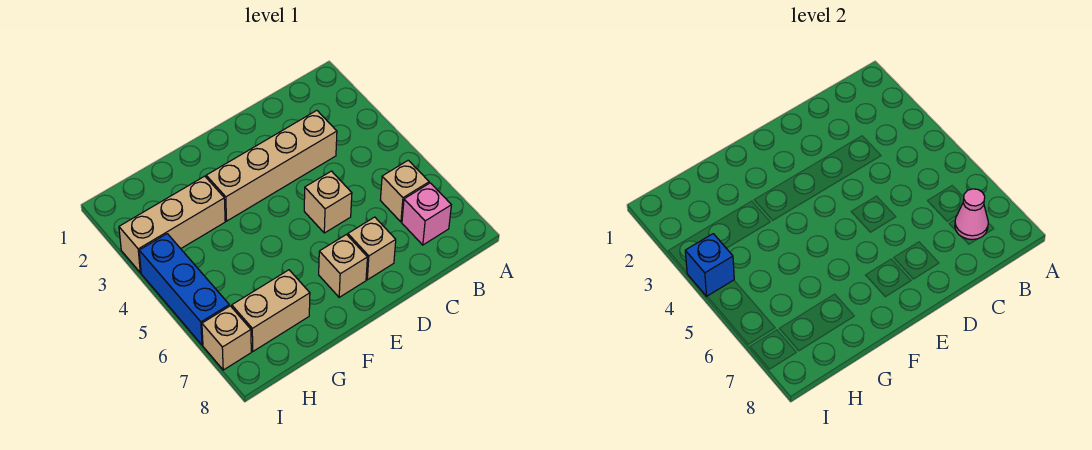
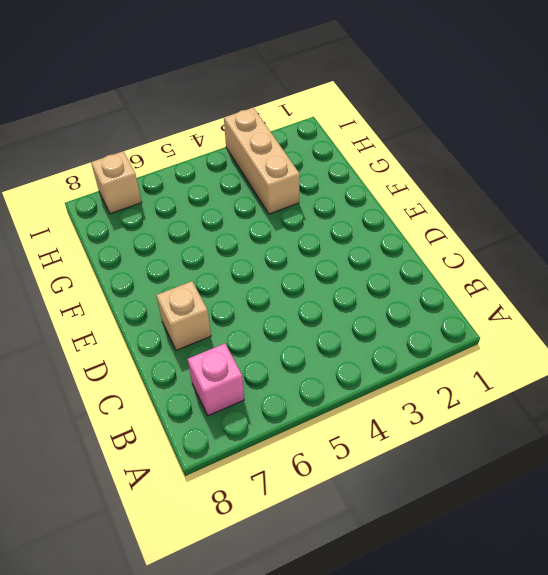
none -> tan brick B6 level 1
none -> tan brick C3:F3 level 1
none -> tan brick D5 level 1

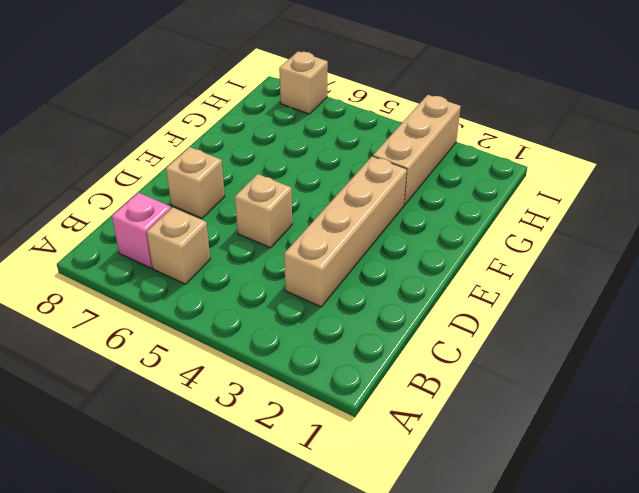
none -> tan brick E7 level 1
none -> tan brick G7:H7 level 1
none -> blue brick I4:I6 level 1

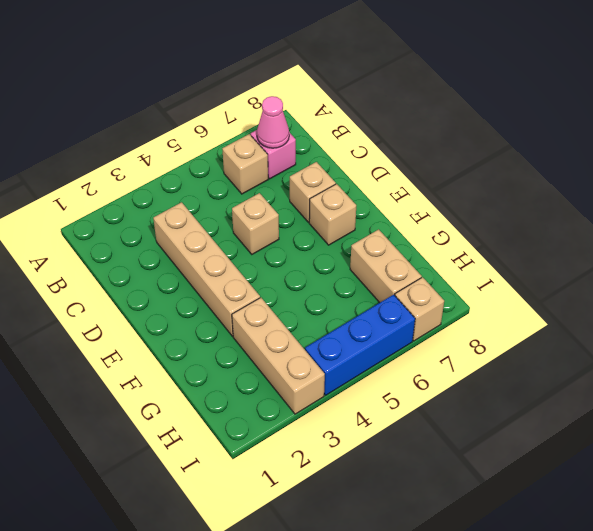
none -> blue brick I4 level 2

